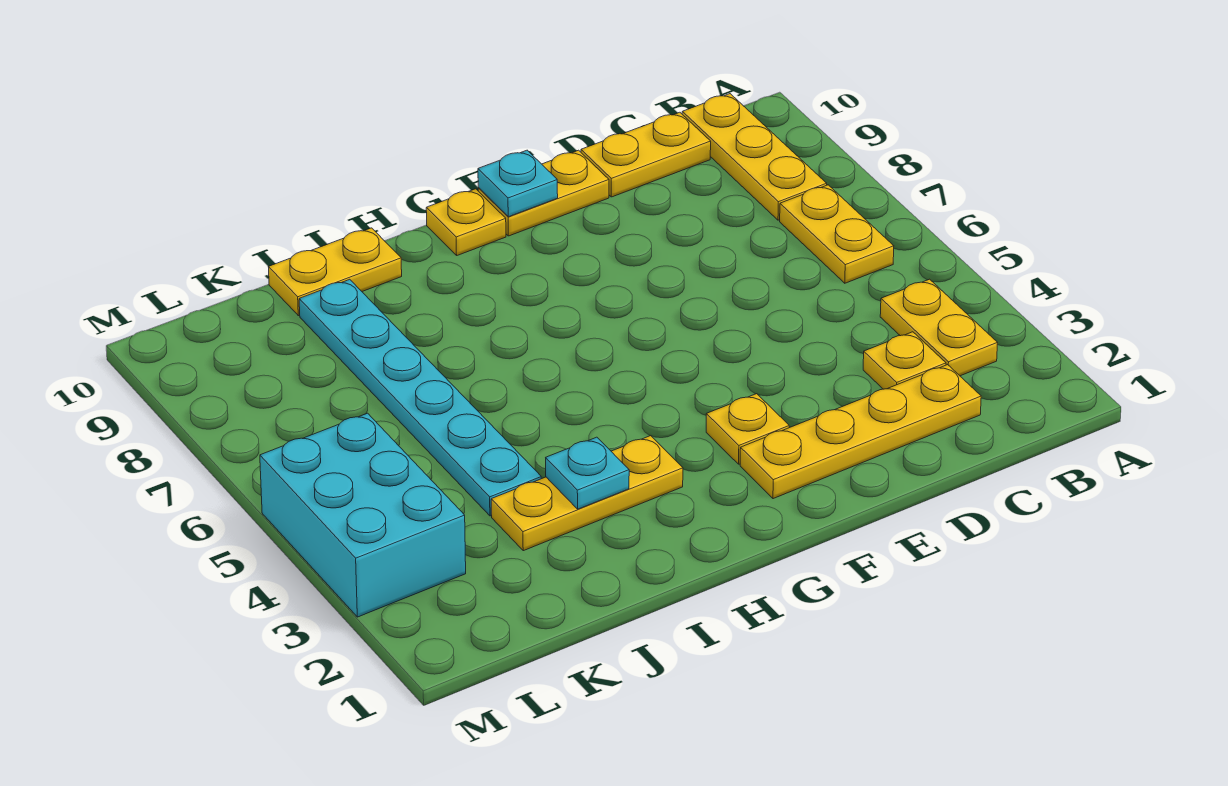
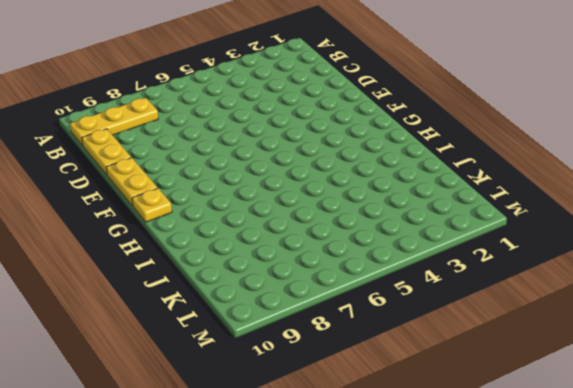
none -> yellow plate B3:B4 level 1
none -> yellow plate B6:B7 level 1
none -> yellow plate C2:F2 level 1

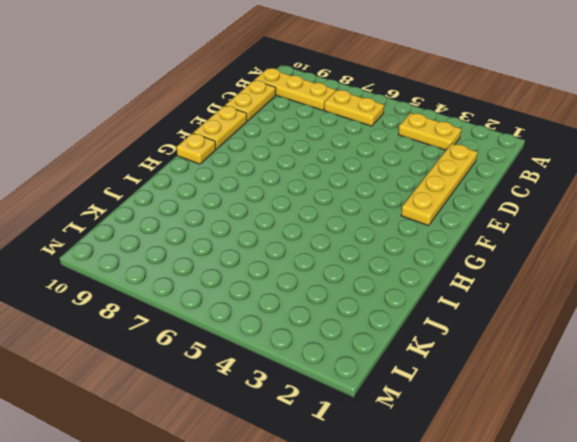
none -> yellow plate C3 level 1
none -> yellow plate F3 level 1
none -> yellow plate H3:J3 level 1

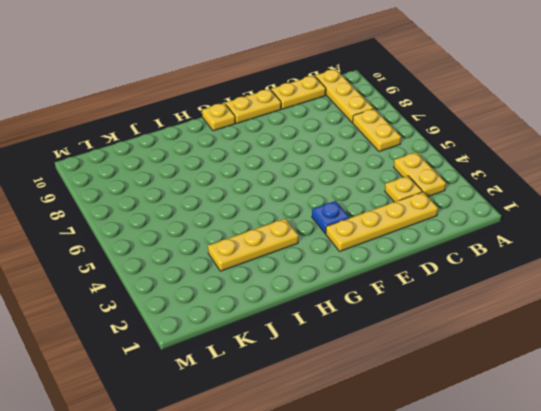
blue plate F3 level 1 -> yellow plate F3 level 1
none -> yellow plate I10:J10 level 1
none -> cyan plate J4:J9 level 1
none -> cyan brick L3:M5 level 1

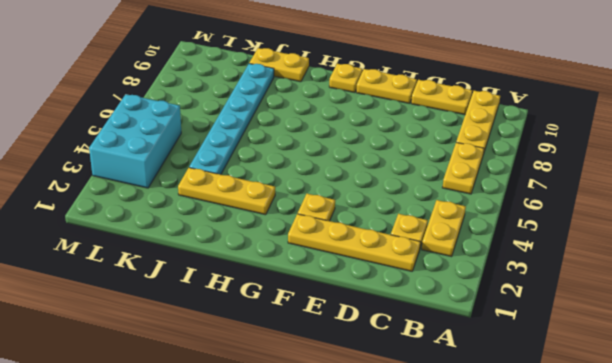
none -> cyan plate F10 level 2
none -> cyan plate I3 level 2

